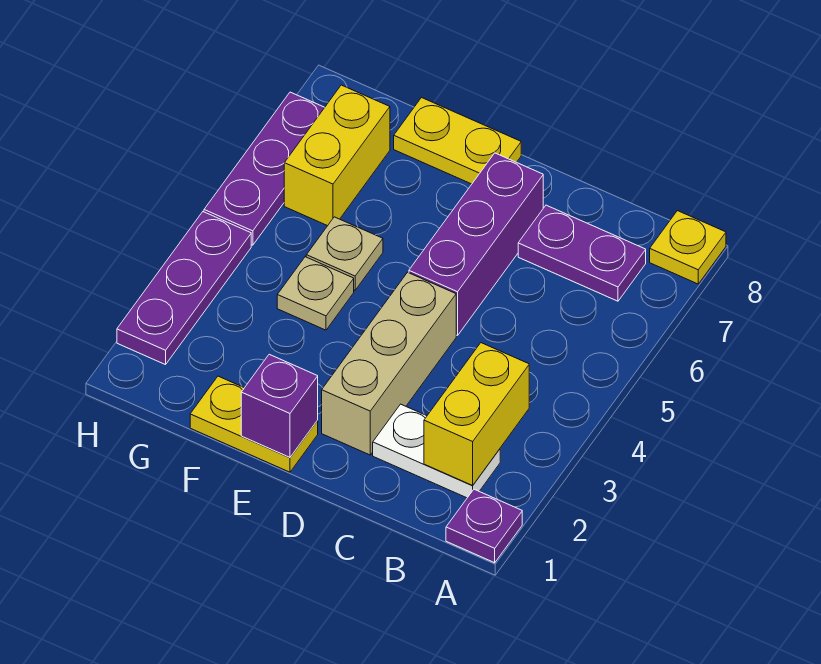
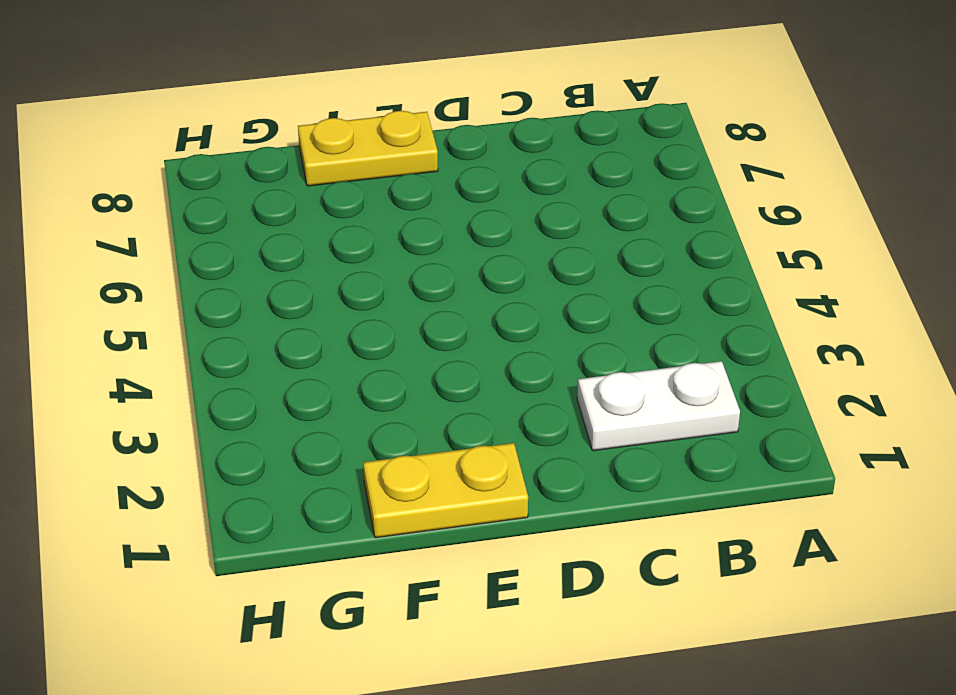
none -> purple plate A1 level 1
none -> yellow plate A8 level 1
none -> purple plate B7:C7 level 1

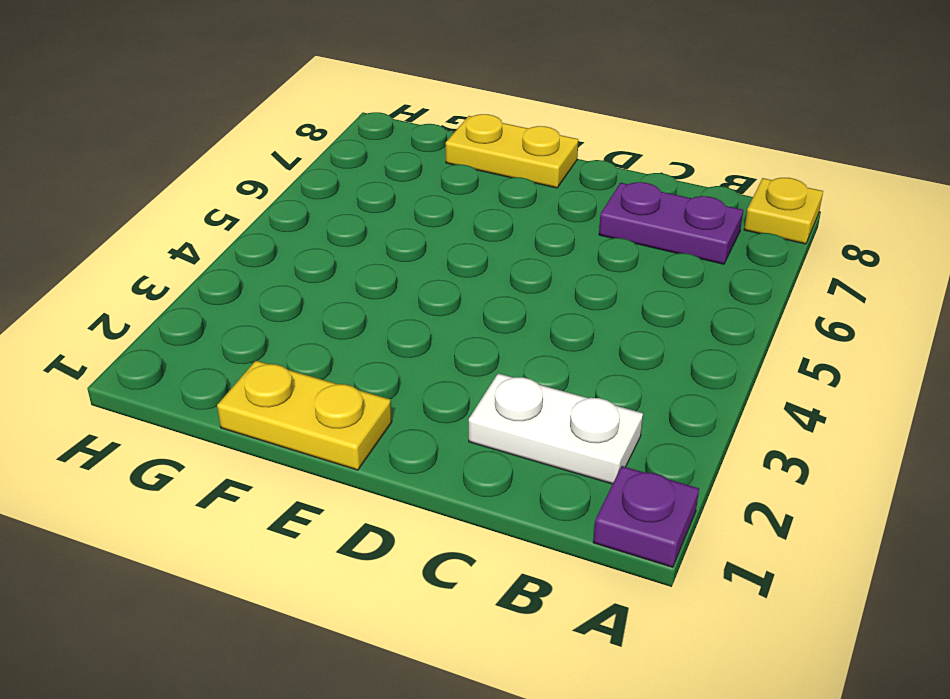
none -> tan brick D2:D4 level 1
none -> purple brick D5:D7 level 1
none -> tan plate F4 level 1

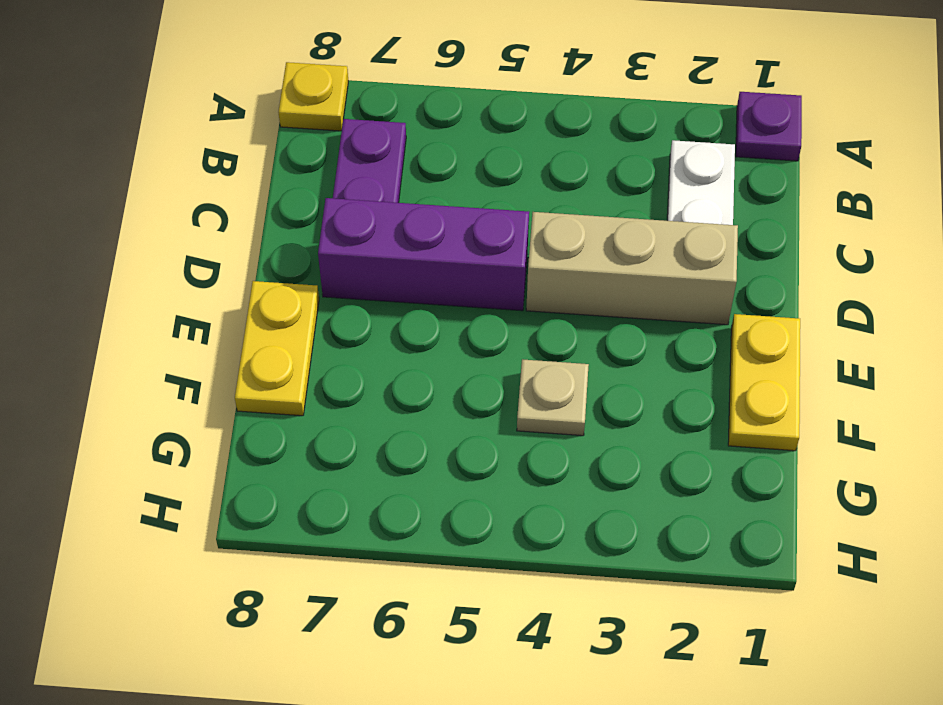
none -> tan plate F5 level 1
none -> yellow brick G6:G7 level 1
none -> purple plate H2:H4 level 1

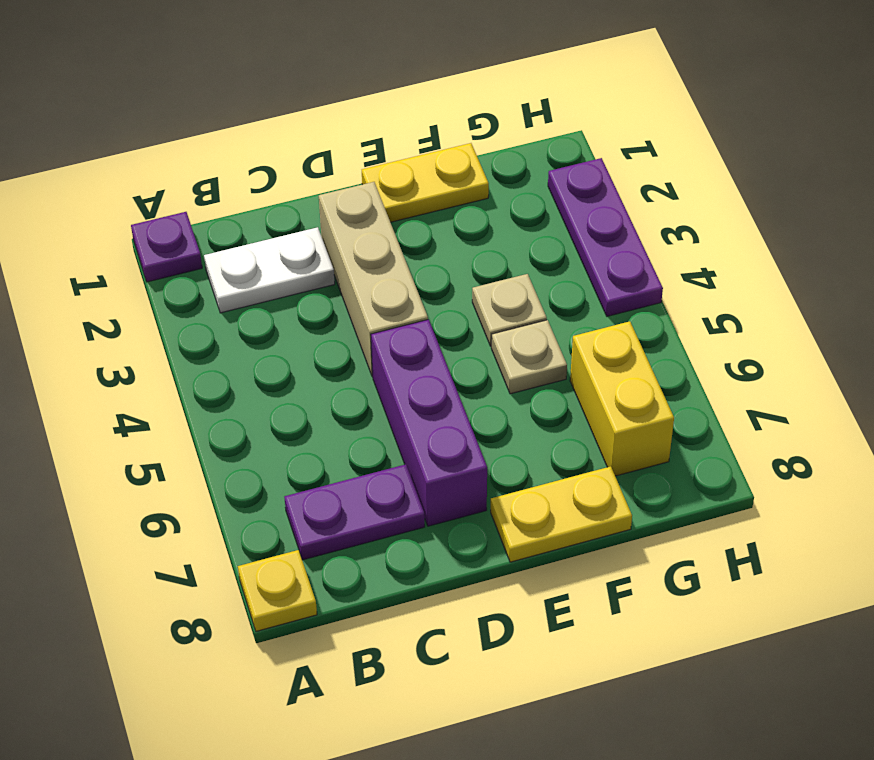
none -> purple plate H5:H7 level 1
none -> yellow brick B2:B3 level 2
none -> purple brick E1 level 2

